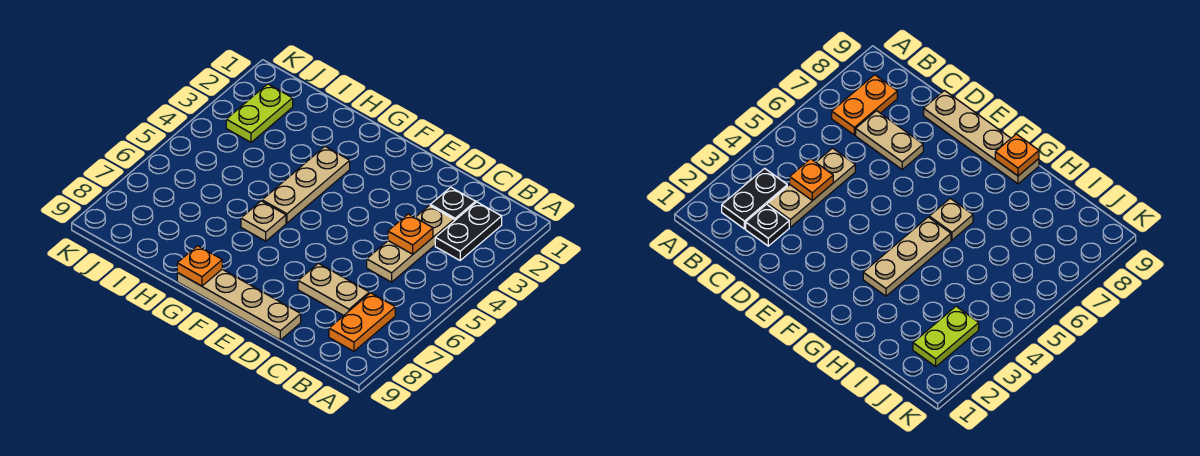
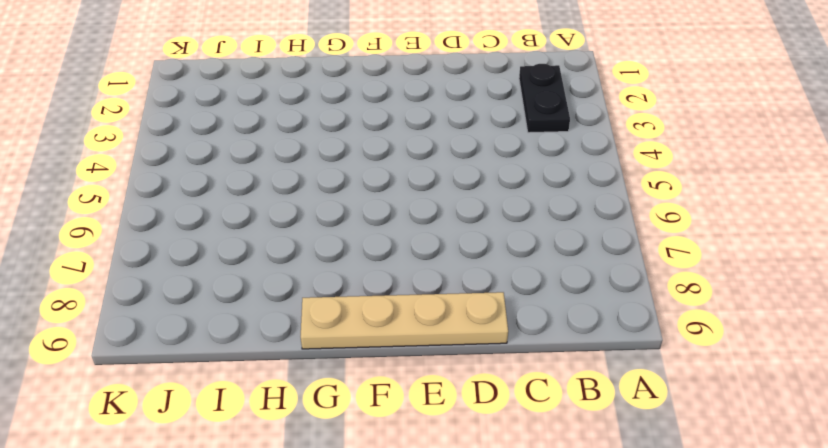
none -> orange plate B7:B8 level 1
none -> black plate C2 level 1

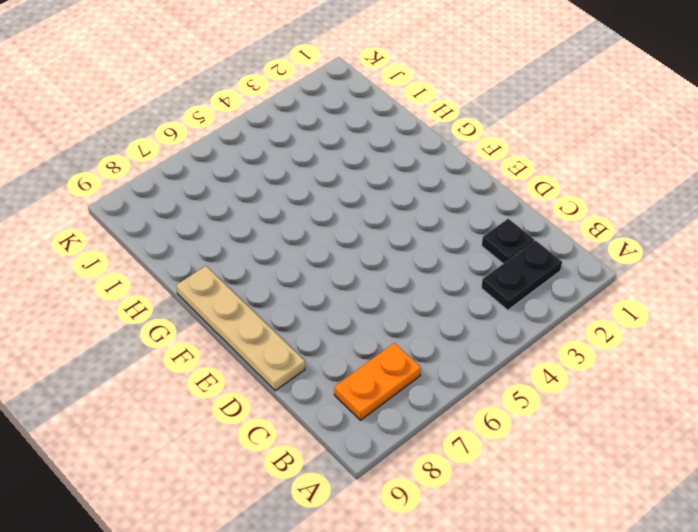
none -> tan plate C3:C5 level 1
none -> tan plate C7:D7 level 1

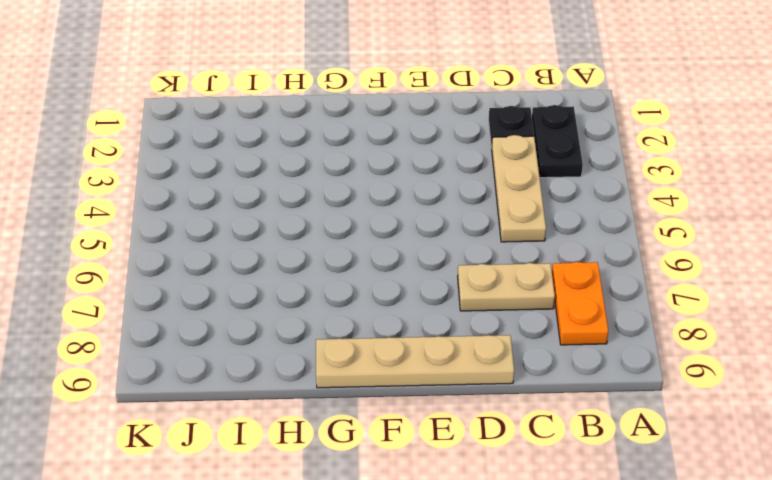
none -> tan plate G3:G5 level 1
none -> tan plate G6 level 1

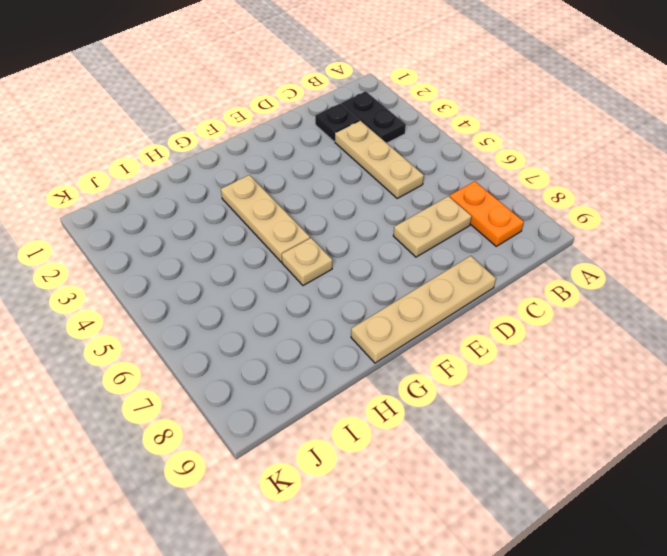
none -> lime plate J2:J3 level 1
none -> orange plate C4 level 2

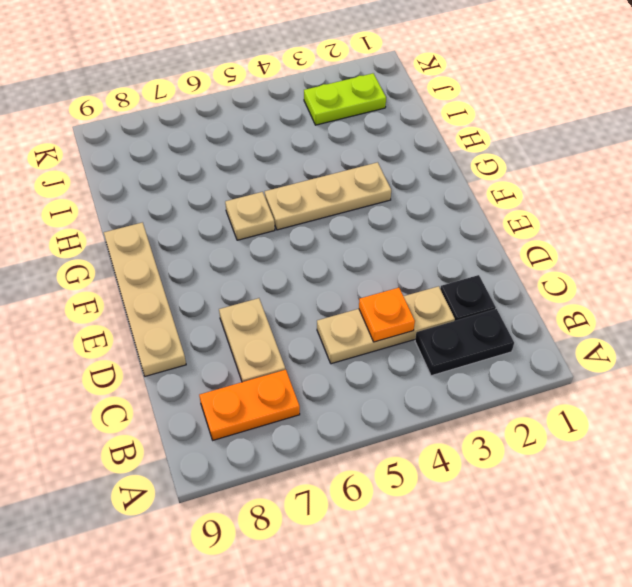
none -> orange plate G9 level 2

